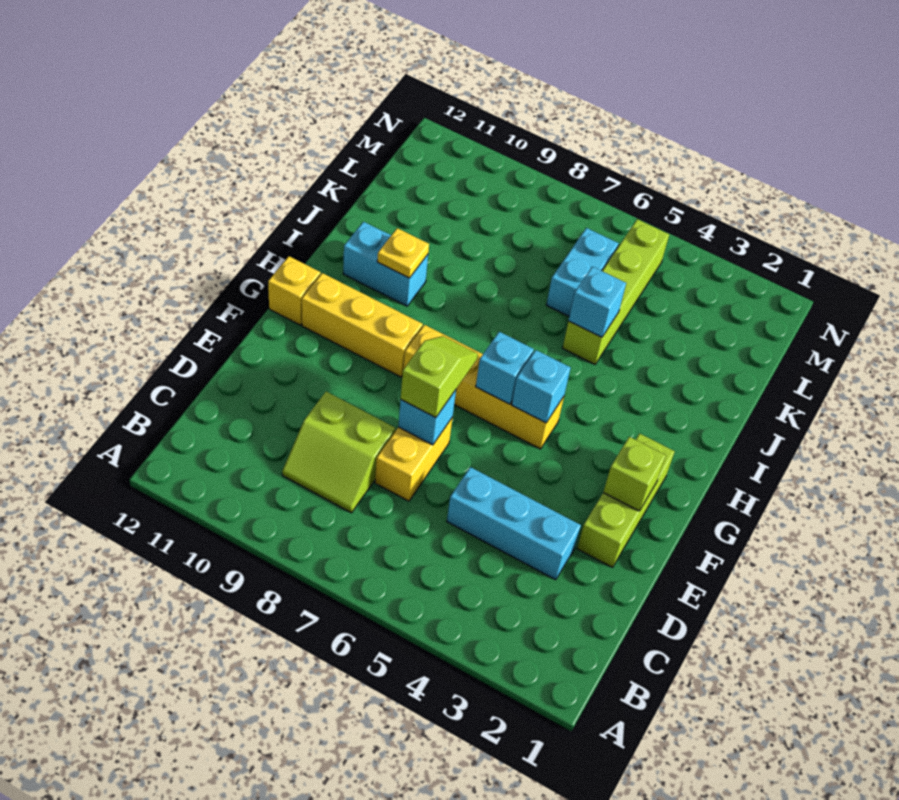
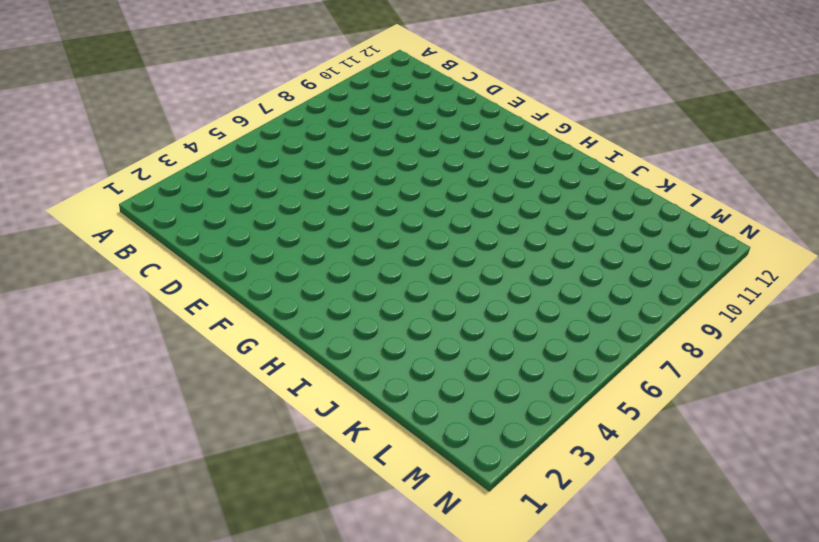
none -> lime slope C8:D9 level 1 top D
none -> cyan brick D3:D5 level 1
none -> yellow brick D7:E7 level 1

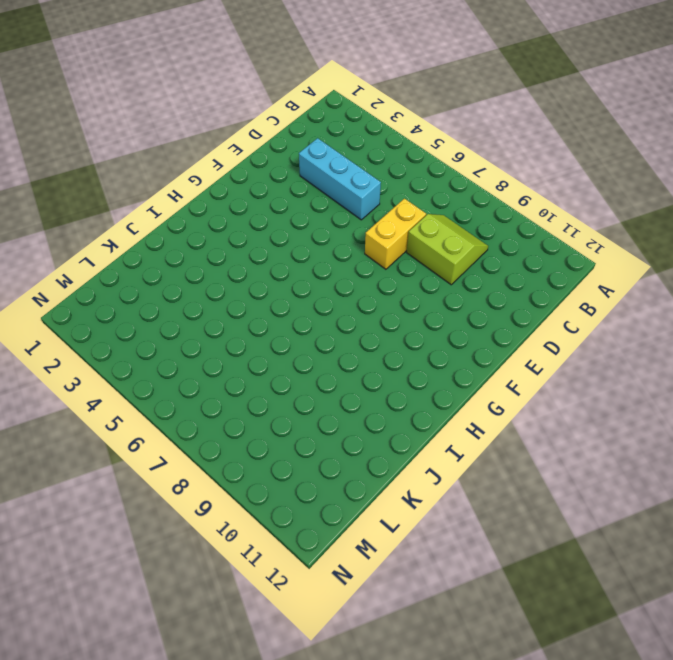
none -> lime brick E2:G2 level 1
none -> yellow brick G5:G8 level 1
none -> yellow brick G9:G11 level 1

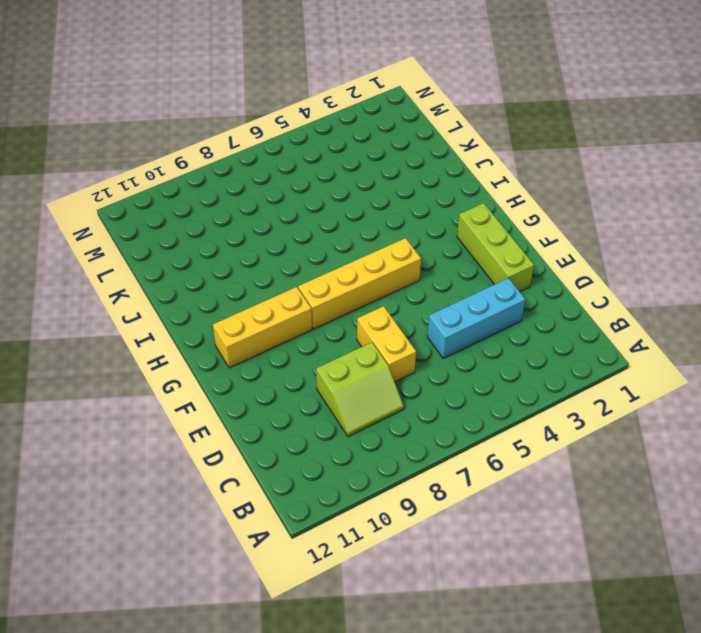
none -> yellow brick G12 level 1
none -> cyan brick I10:I11 level 1
none -> lime brick J5:M5 level 1

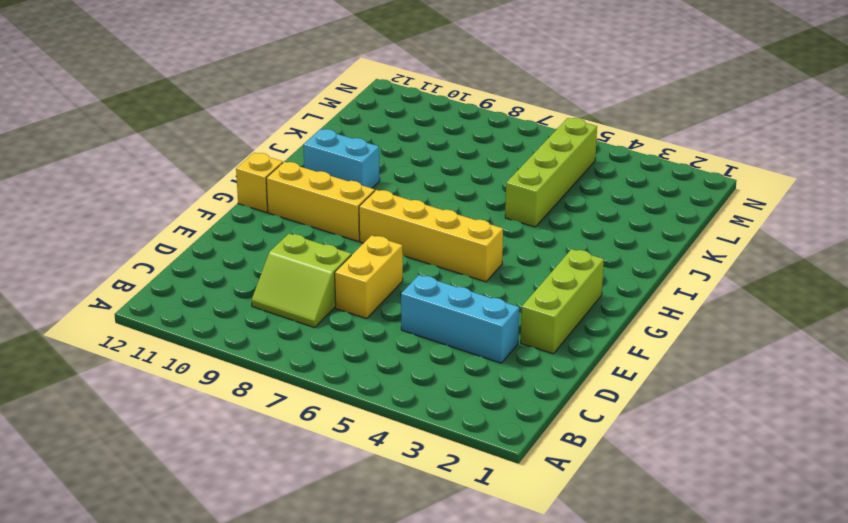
none -> cyan brick K6:L6 level 1
none -> cyan brick E7 level 2
none -> lime brick F2 level 2

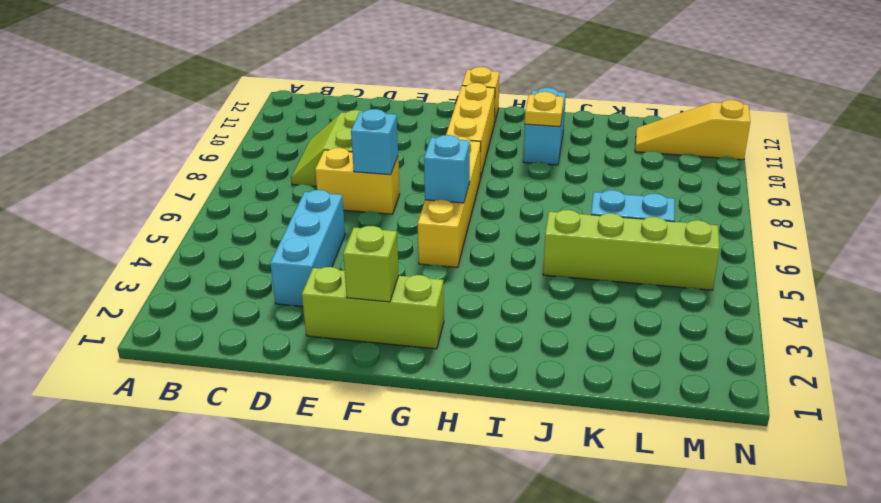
yellow slope L11:N11 level 1 top N -> none
none -> cyan brick G5 level 2
none -> cyan brick J5 level 2
none -> lime slope E7:F7 level 3 top E

